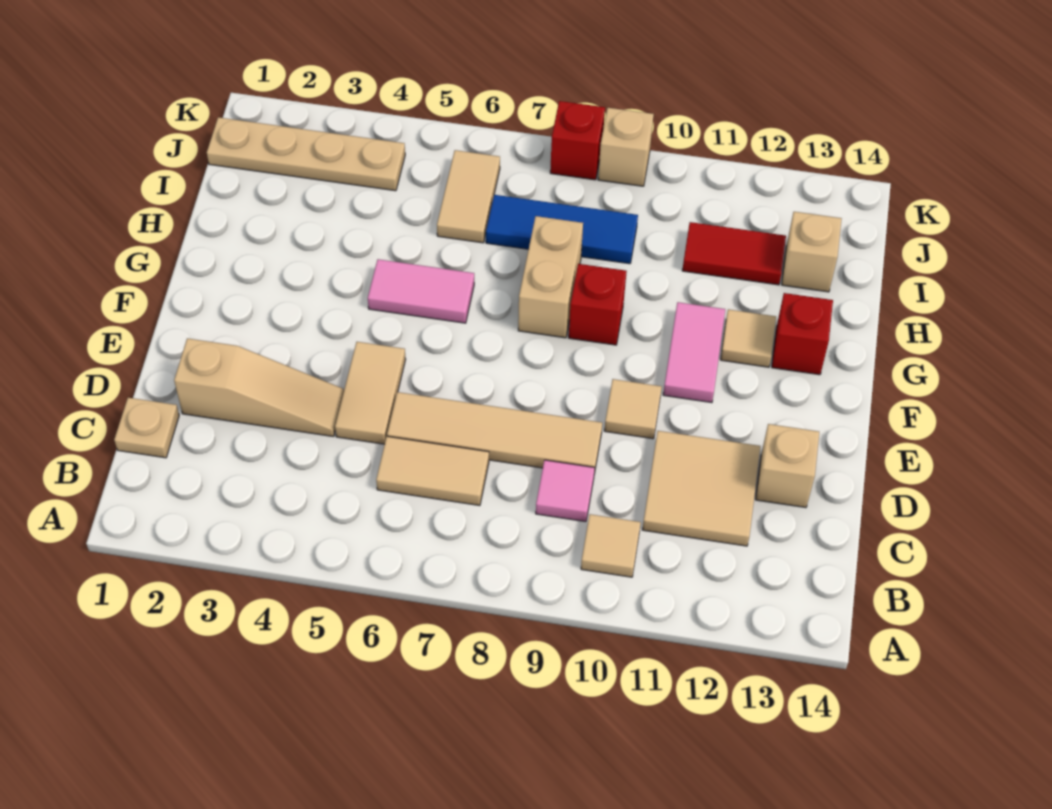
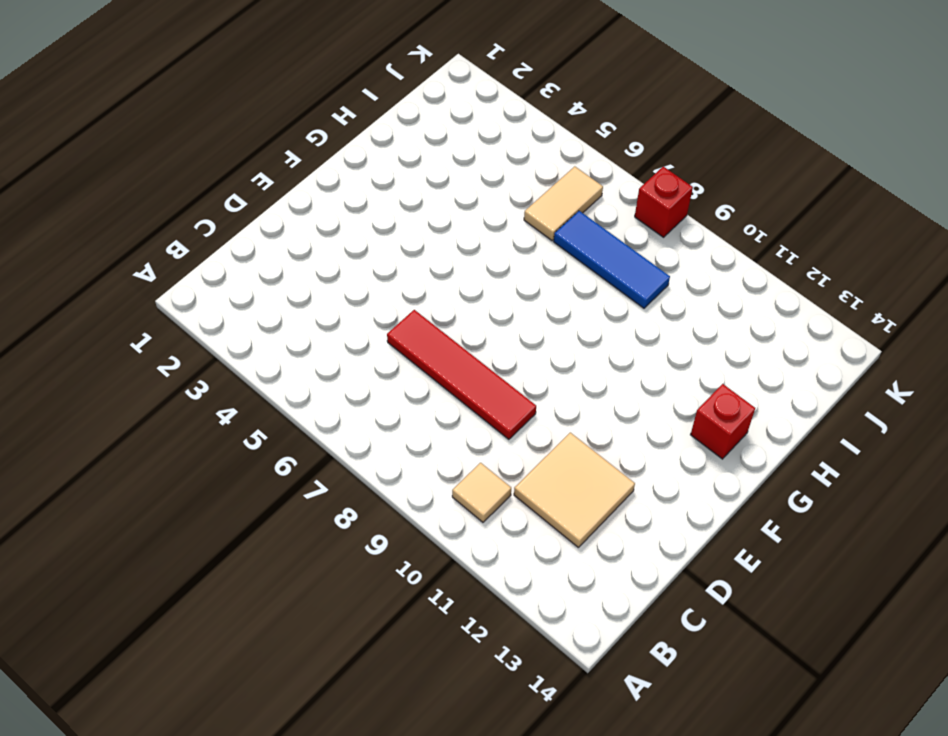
red tile D6:D9 level 1 -> tan tile D6:D9 level 1
none -> tan plate C1 level 1
none -> tan tile C6:C7 level 1
none -> pink tile C9 level 1

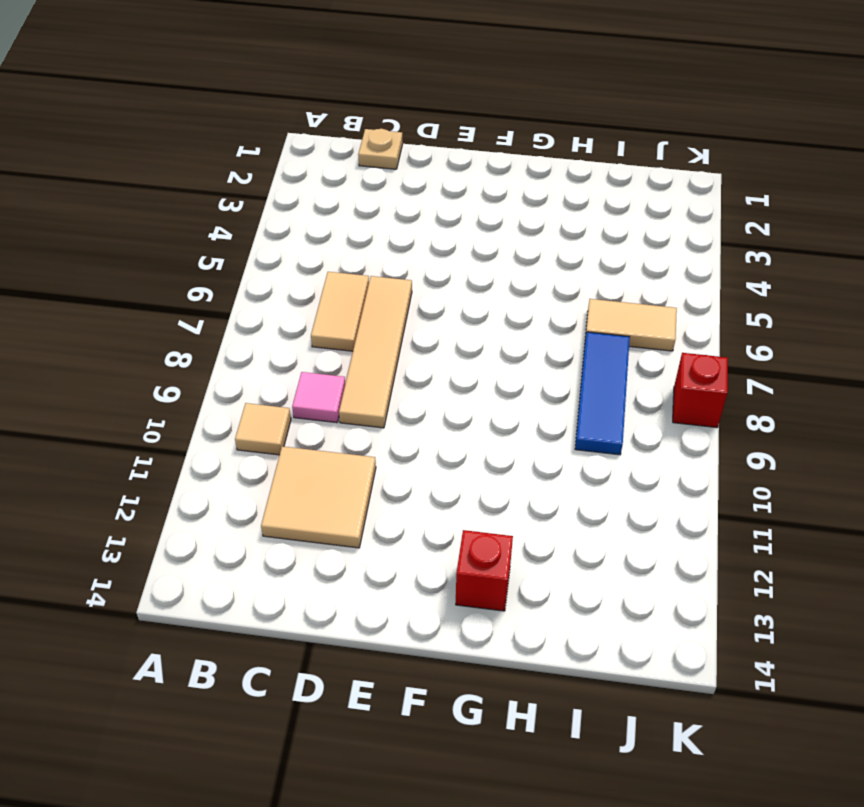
none -> tan slope D2:D4 level 1 top 2
none -> tan tile D5:E5 level 1
none -> tan brick D13 level 1

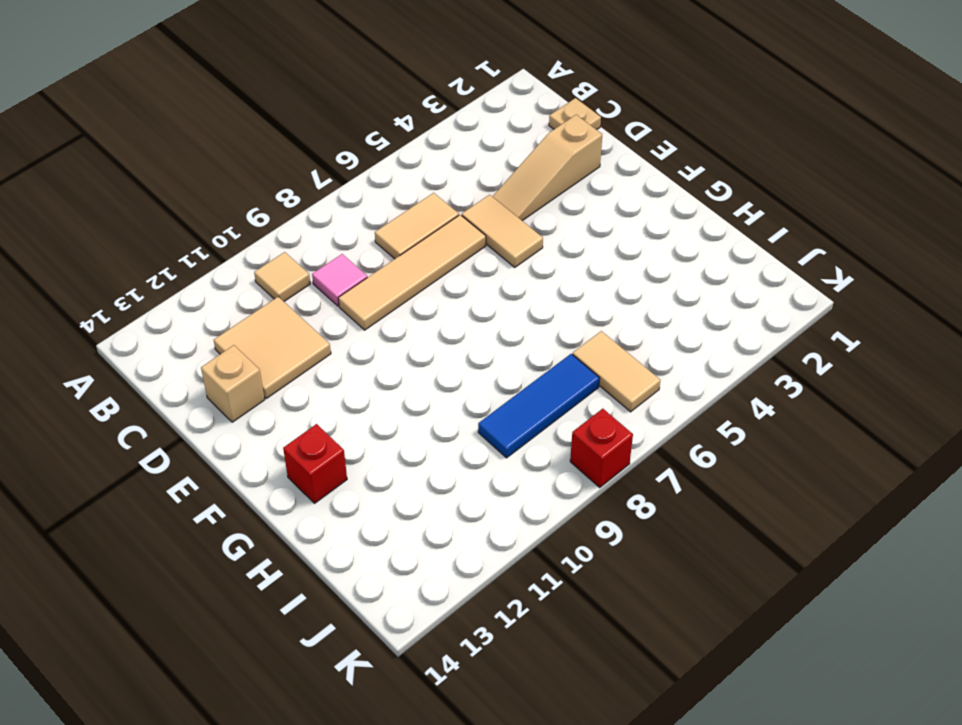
none -> tan tile E10 level 1
none -> pink tile F11:G11 level 1
none -> pink tile G5:G6 level 1

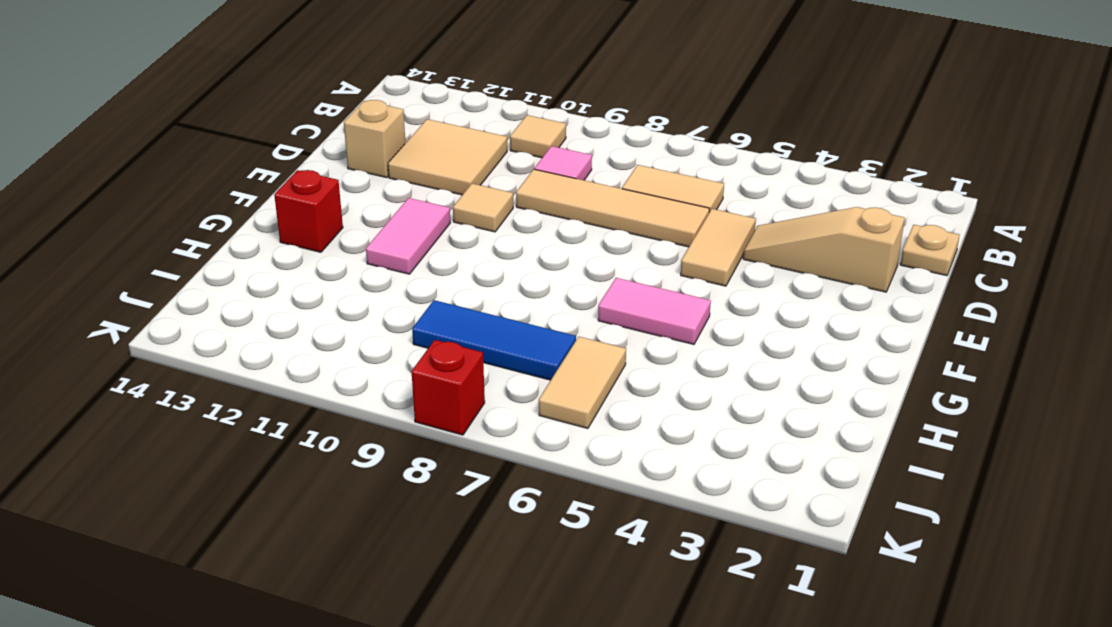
none -> tan brick G8:H8 level 1
none -> red brick G9 level 1
none -> tan tile G12 level 1

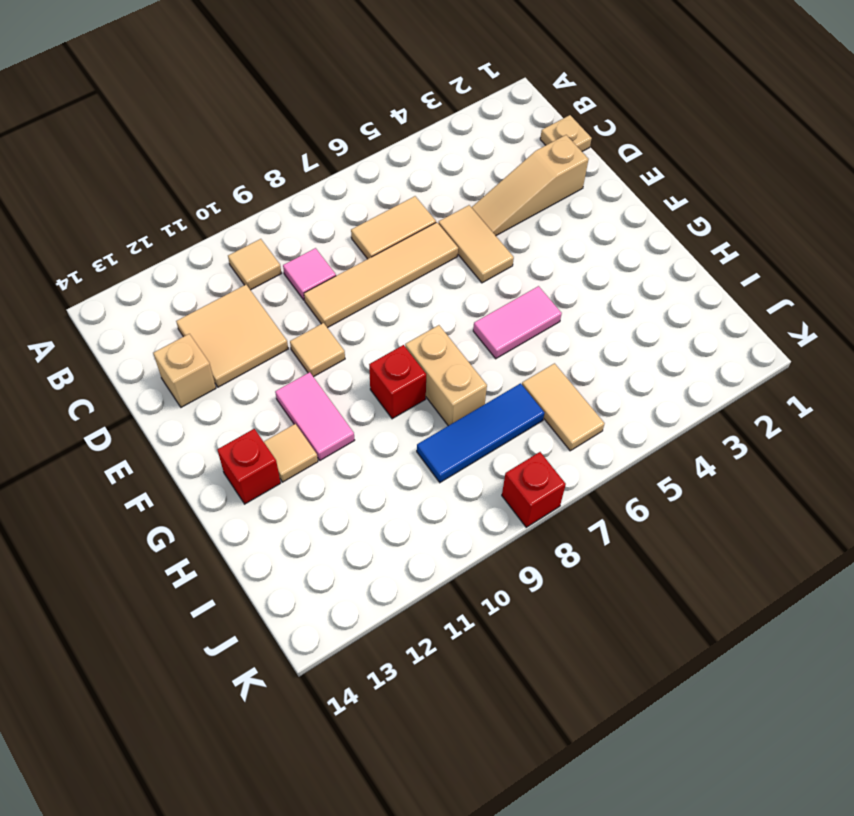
none -> red tile I11:I12 level 1
none -> tan brick I13 level 1
none -> tan plate J1:J4 level 1

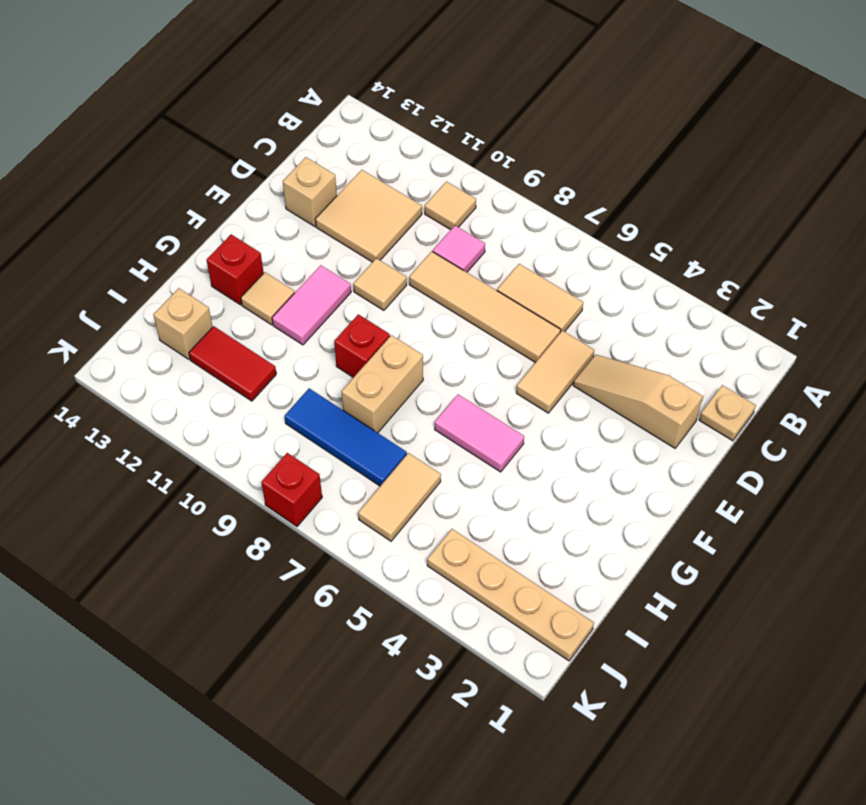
none -> tan brick K9 level 1

